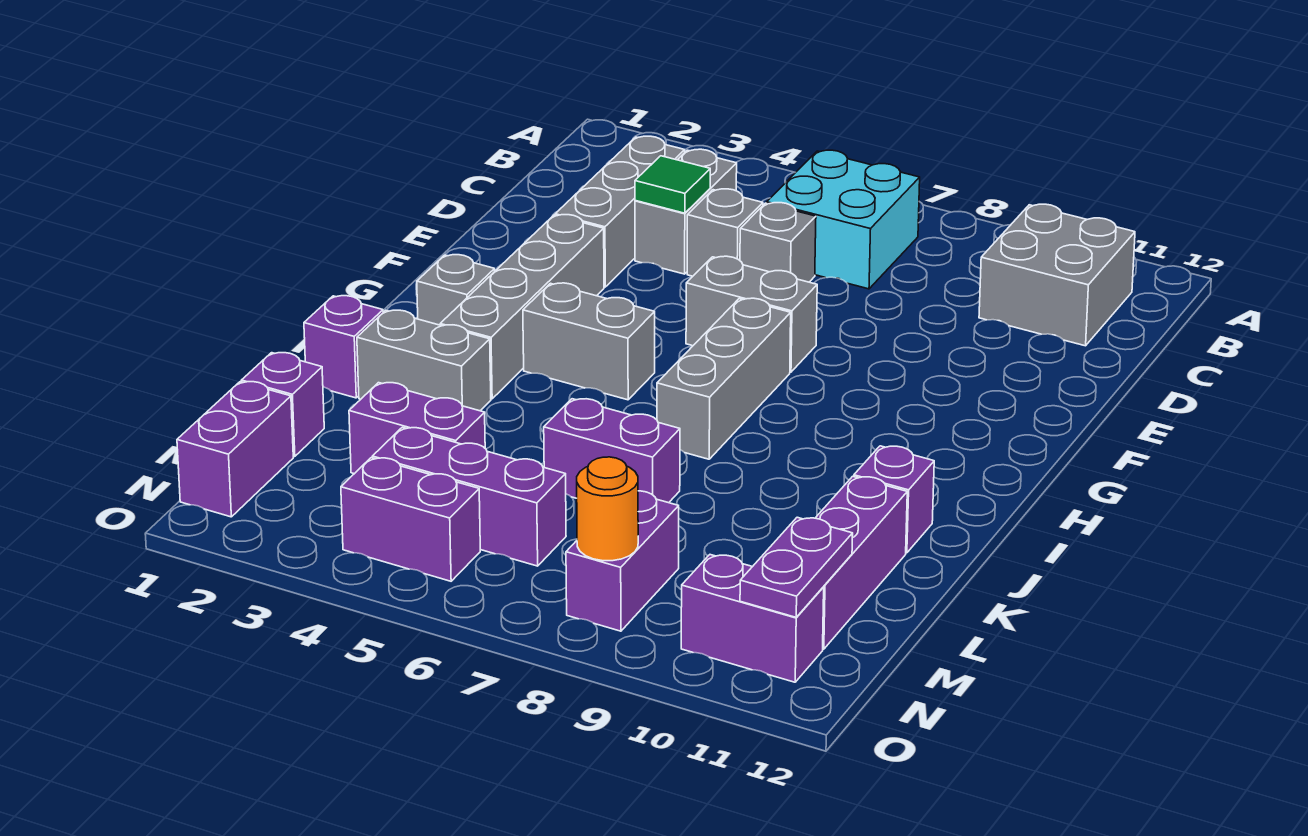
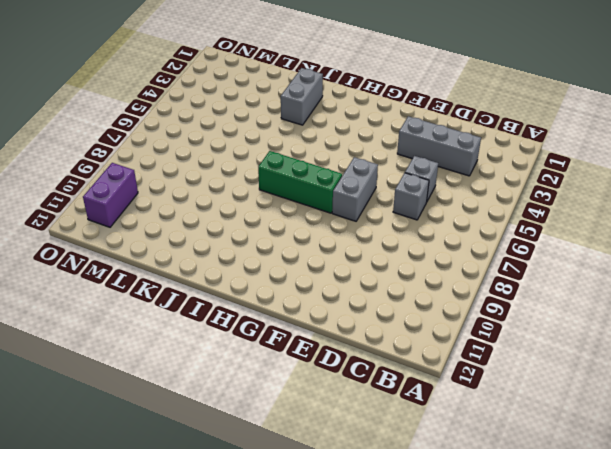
green brick G7:I7 level 1 -> grey brick G7:I7 level 1
none -> cyan brick B6:C7 level 1
none -> grey brick B10:C11 level 1
none -> grey brick C4:D4 level 1

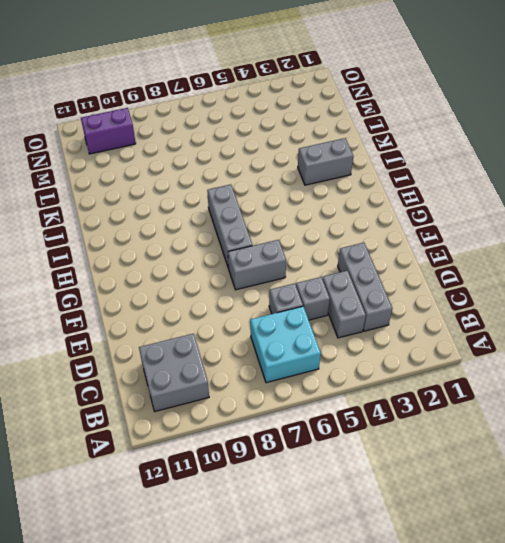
none -> grey brick F3:I3 level 1
none -> grey brick H2 level 1
none -> grey brick H4:H5 level 1

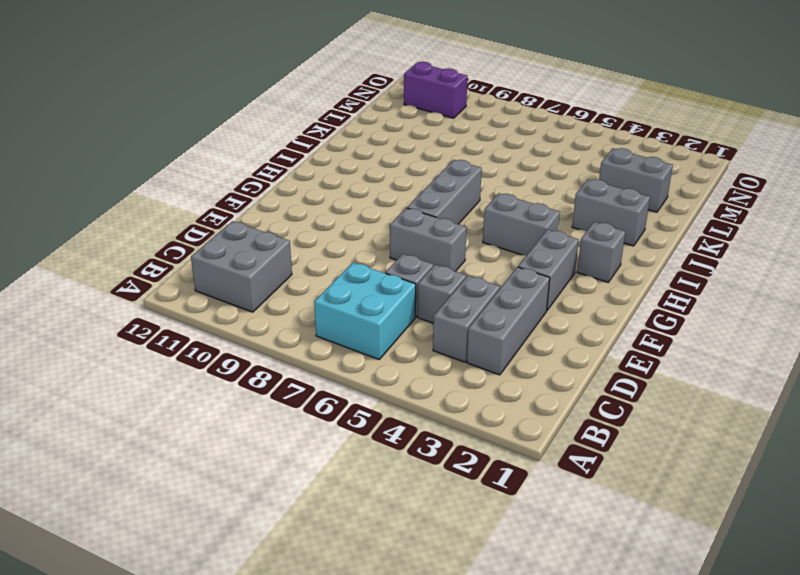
grey brick F3:G3 level 1 -> grey brick F3:I3 level 1
grey brick L2:L3 level 1 -> purple brick L3:L4 level 1
none -> purple brick J1 level 1
none -> purple brick J11 level 1
none -> purple brick K6:K7 level 1

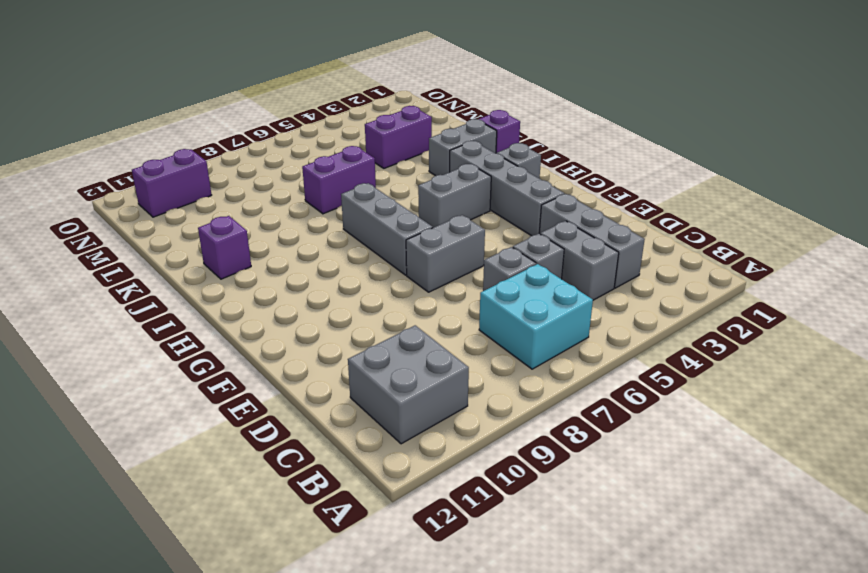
none -> purple brick K11:M11 level 1
none -> purple brick L1 level 1
none -> purple brick M1:N1 level 1

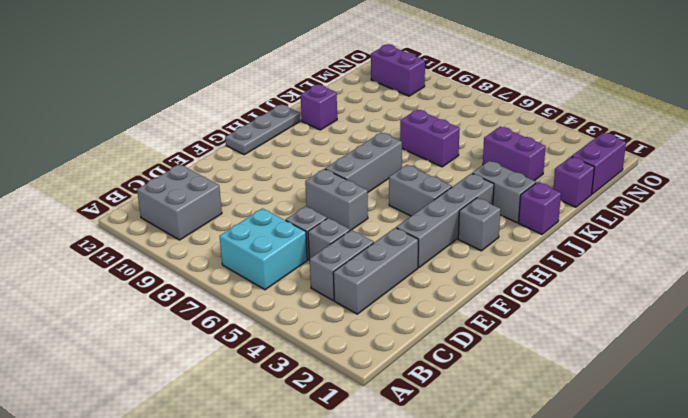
grey plate G12:I12 level 1 -> none
none -> purple brick K11:M11 level 1
none -> purple brick M4:M6 level 1
none -> purple brick M8:N8 level 1

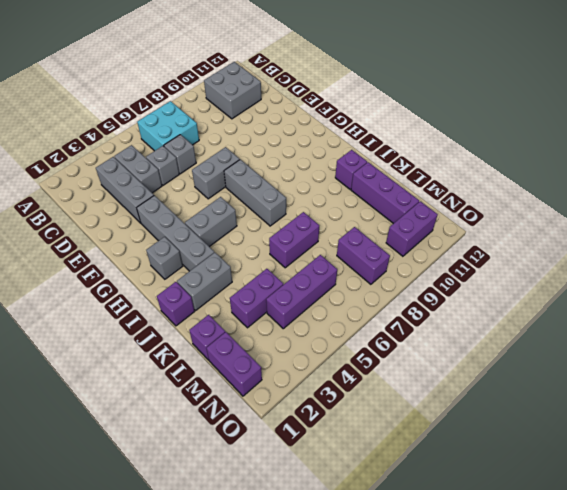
none -> purple brick N4:N5 level 1
none -> green tile D4 level 2
none -> purple plate M11:N11 level 2

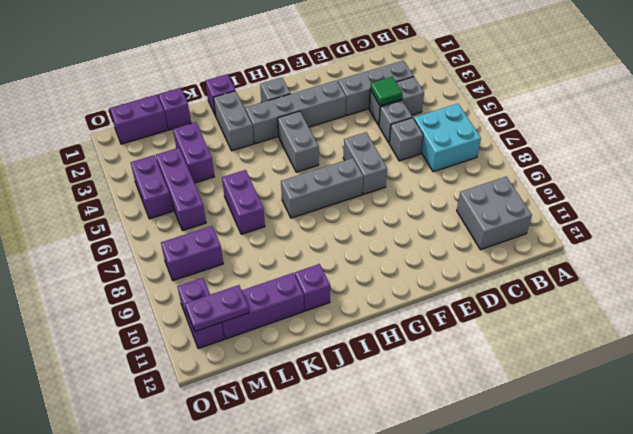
none -> orange round brick N8 level 2

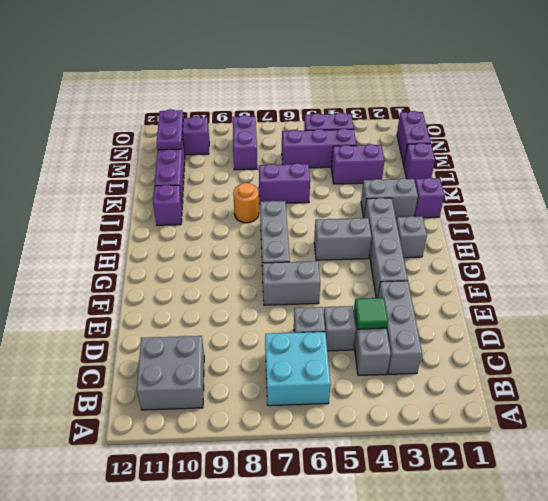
orange round brick J8 level 1 -> orange round brick N8 level 2

